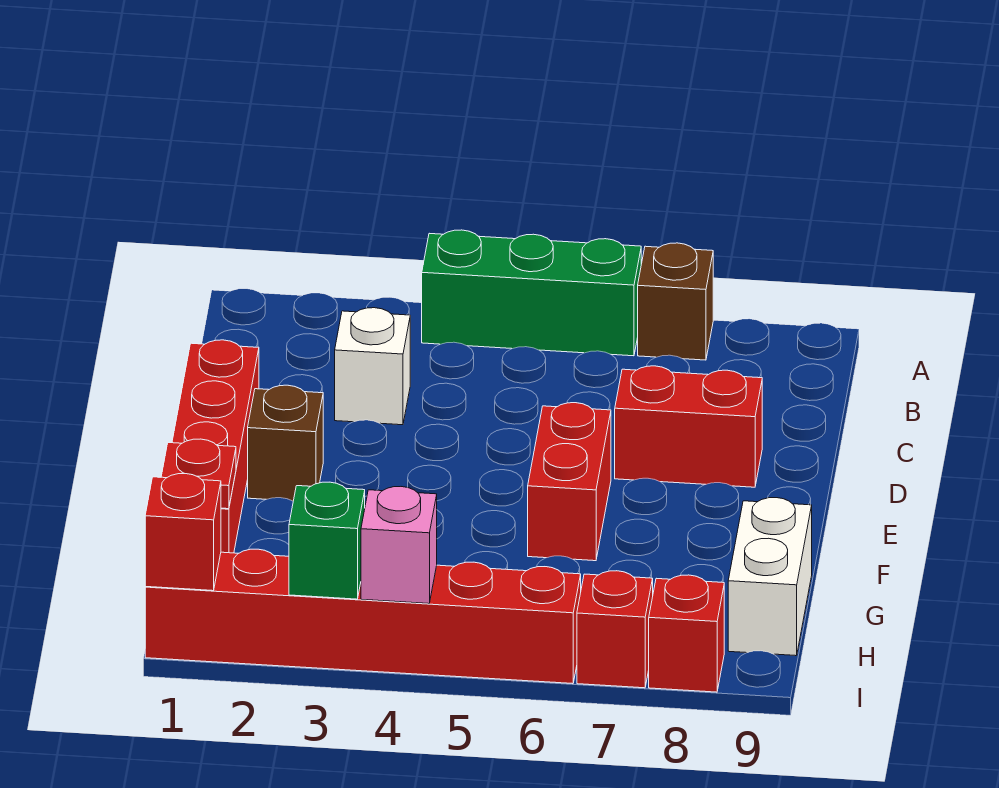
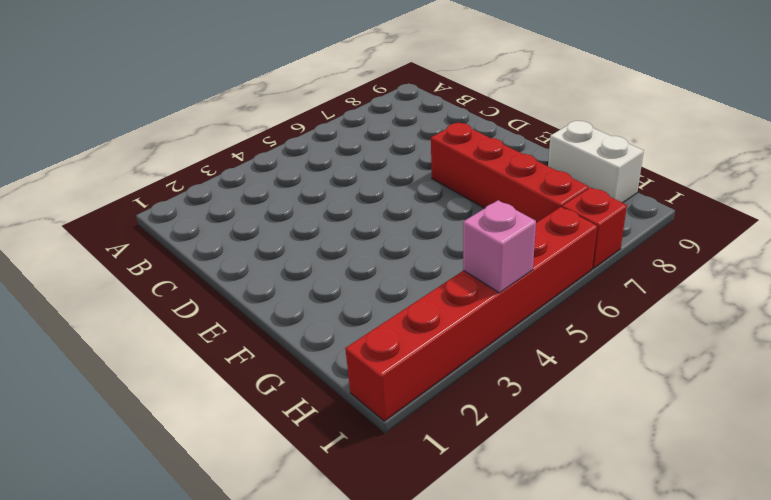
red brick E7:H7 level 1 -> red brick D1:G1 level 1
none -> green brick A4:A6 level 1
none -> brown brick A7 level 1
none -> white brick C3 level 1

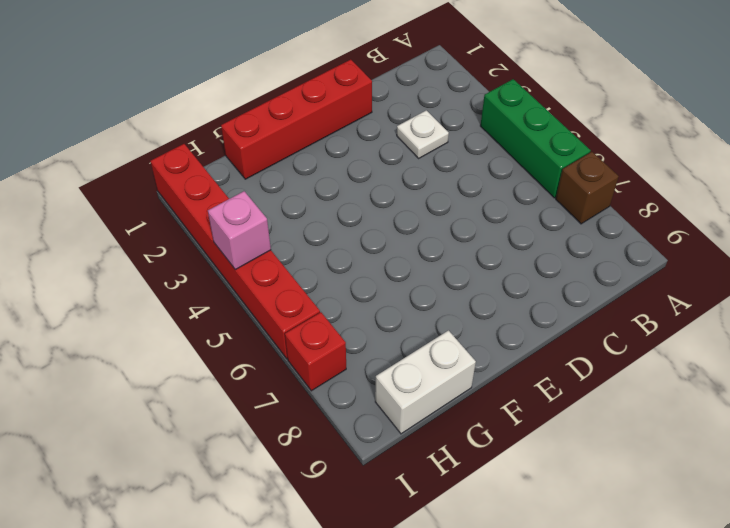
white plate C3 level 1 -> white brick C3 level 1
none -> red brick D7:D8 level 1
none -> brown brick E2 level 1
none -> red brick E6:F6 level 1

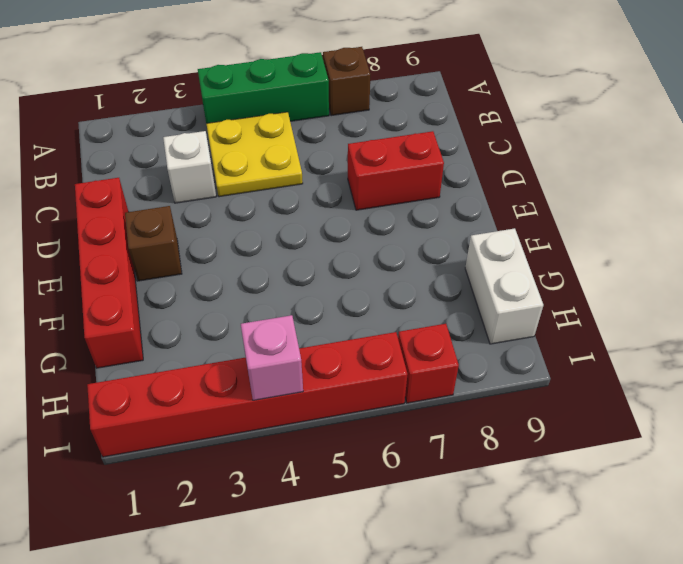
yellow plate B4:C5 level 1 -> none
none -> red brick E6:F6 level 1
none -> red brick I8 level 1
none -> red plate G1 level 2

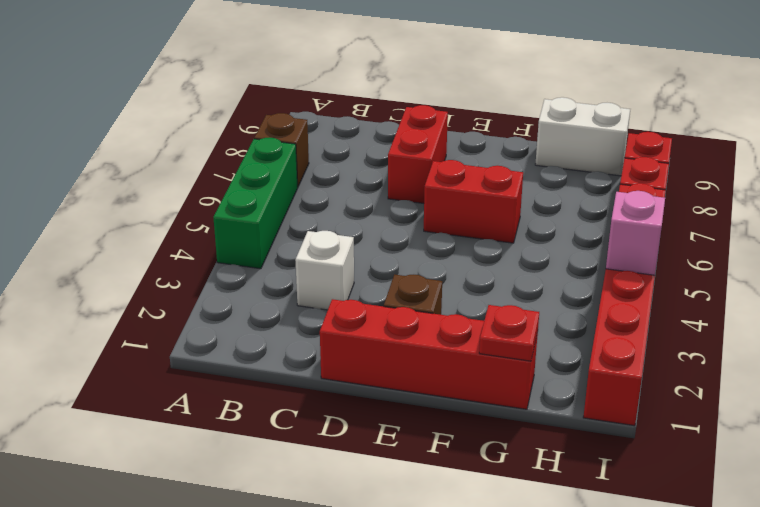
none -> red brick I1 level 2
none -> green brick I3 level 2

